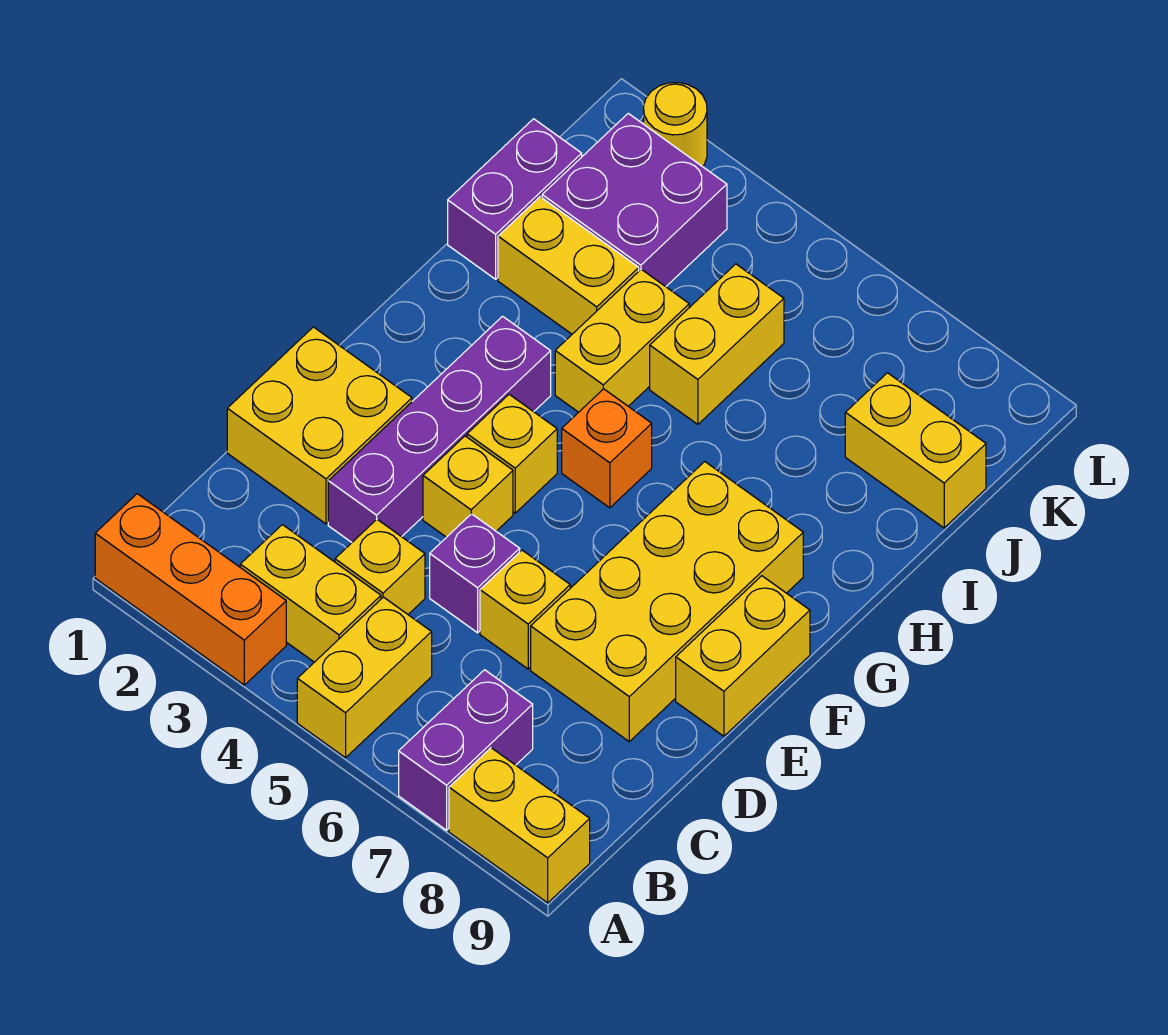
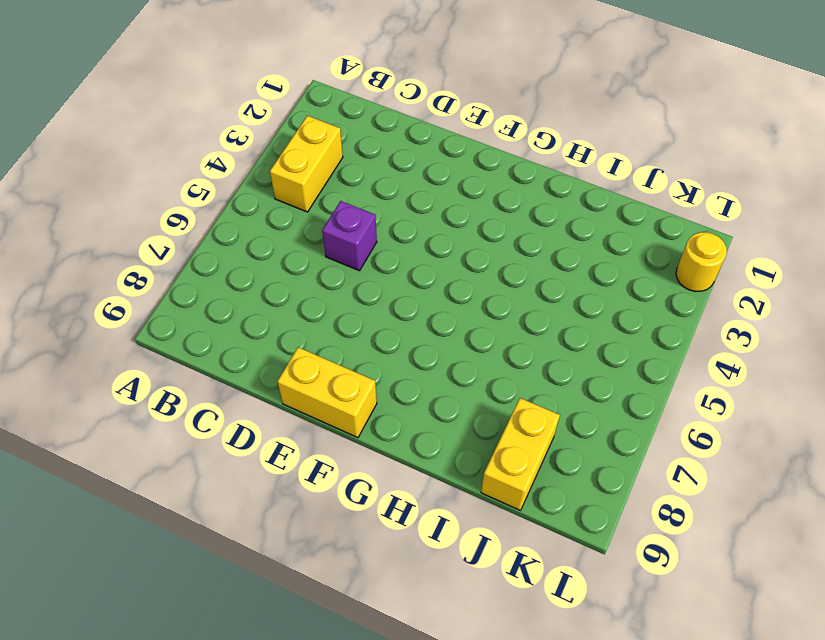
none -> orange brick A1:A3 level 1
none -> yellow brick A5:B5 level 1
none -> purple brick A7:B7 level 1

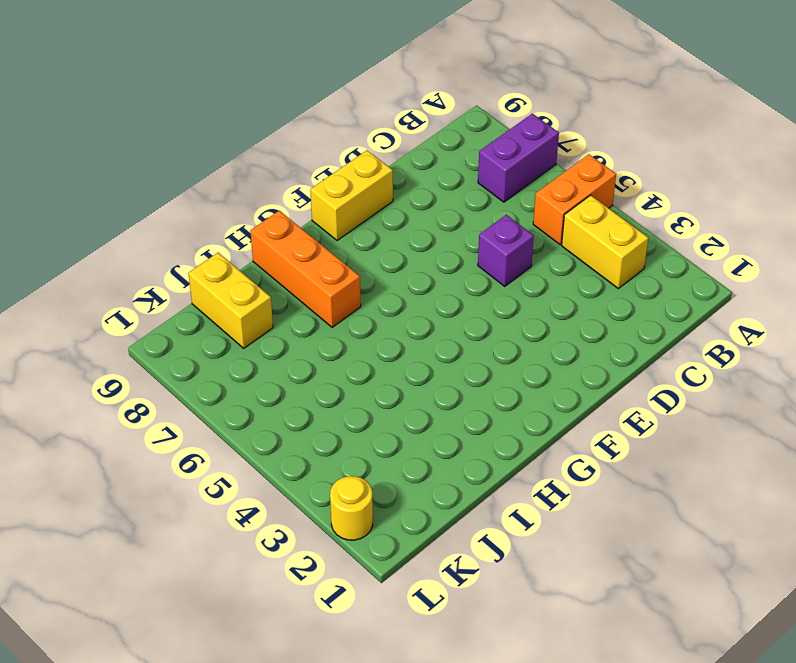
orange brick A5:B5 level 1 -> yellow brick A5:B5 level 1
orange brick H7:H9 level 1 -> orange brick A1:A3 level 1
none -> yellow brick A8:A9 level 1
none -> yellow brick C4 level 1
none -> yellow brick D1:E2 level 1

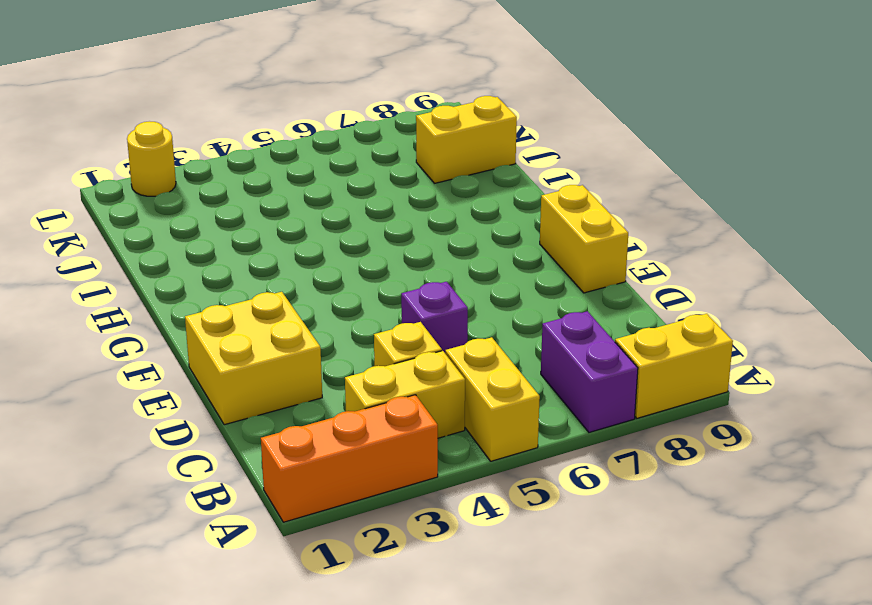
none -> purple brick D3:G3 level 1
none -> yellow brick D6 level 1
none -> yellow brick D7:G8 level 1

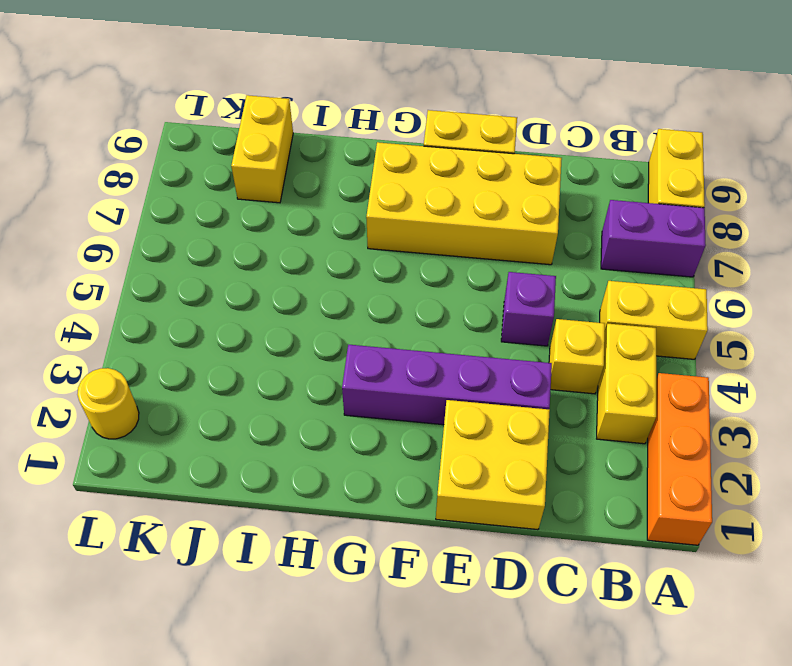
none -> yellow brick D6 level 1
none -> yellow brick E4 level 1
none -> yellow brick F4 level 1

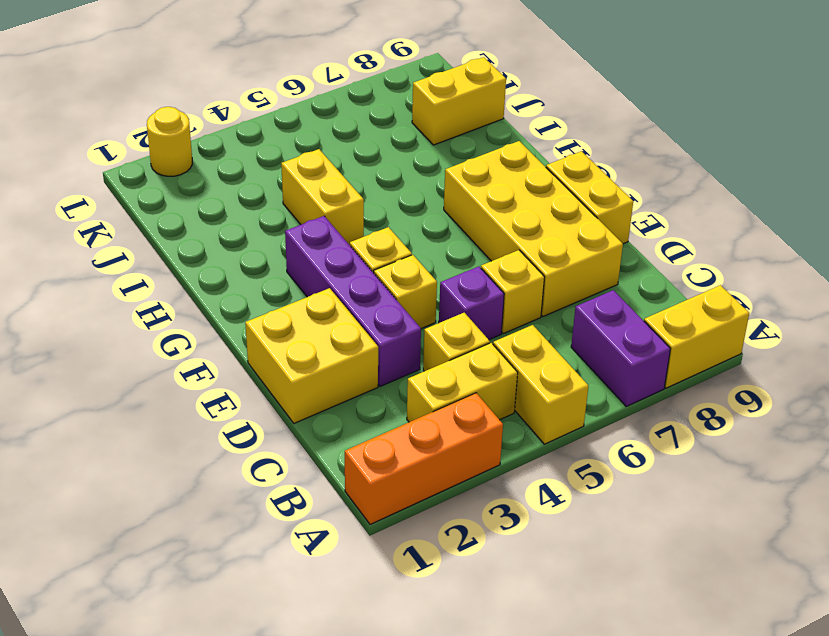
none -> orange brick G5 level 1
none -> purple brick I1:J1 level 1
none -> yellow brick I2:I3 level 1

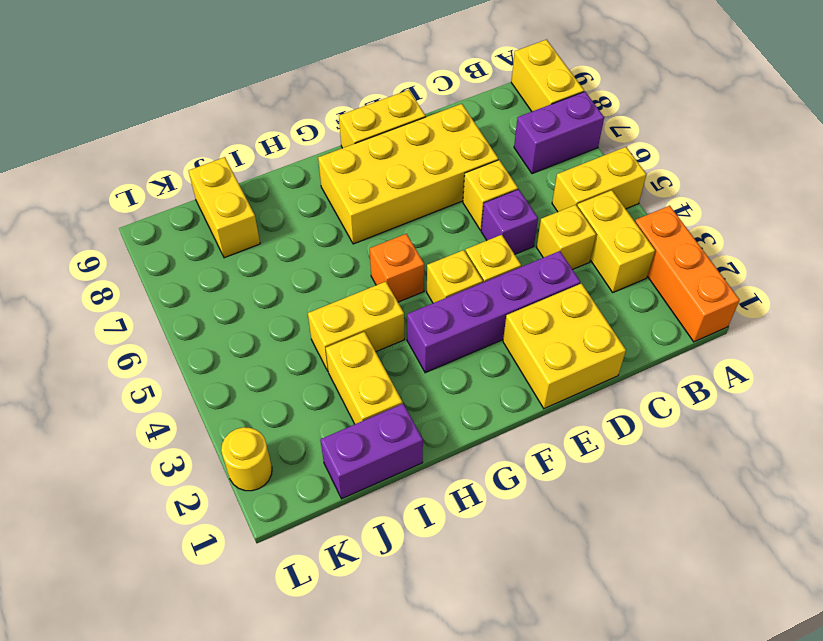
none -> yellow brick I5:J5 level 1
none -> purple brick J2:K3 level 1

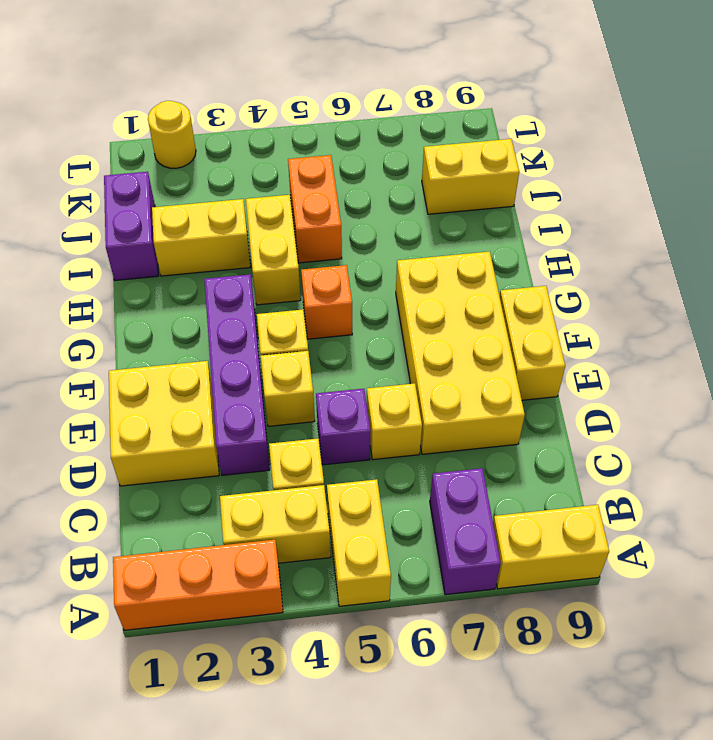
orange brick I5:J5 level 1 -> yellow brick I5:J5 level 1
none -> purple brick J2:K3 level 1

